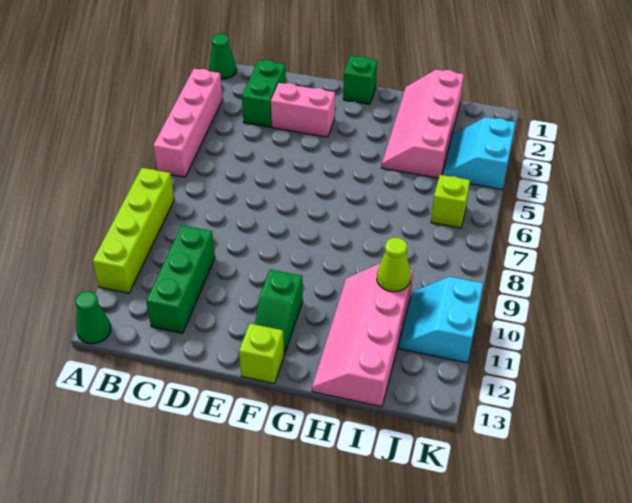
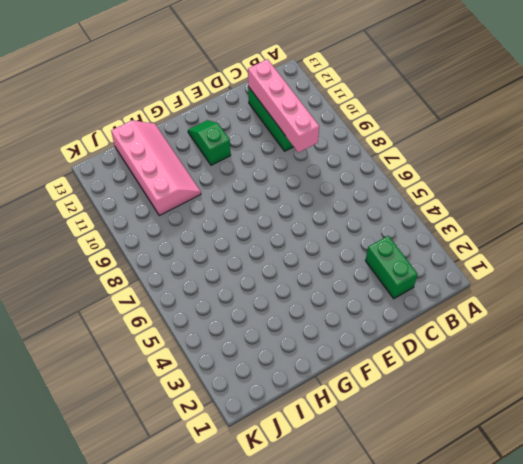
pink brick C9:C12 level 2 -> pink brick A3:A6 level 1
none -> green cone A1 level 1
none -> lime brick A8:A11 level 1
none -> green cone A13 level 1

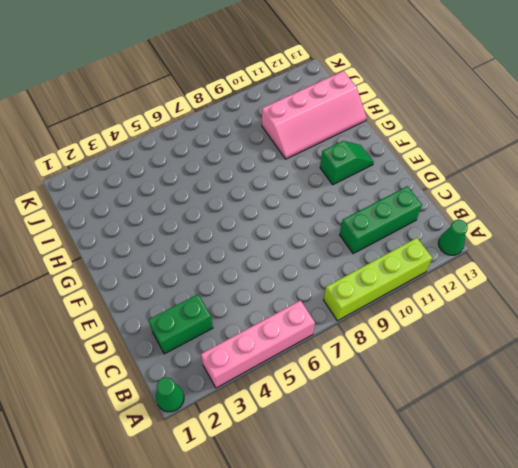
none -> pink brick D3:E3 level 1
none -> green brick F1 level 1
none -> lime brick F13 level 1

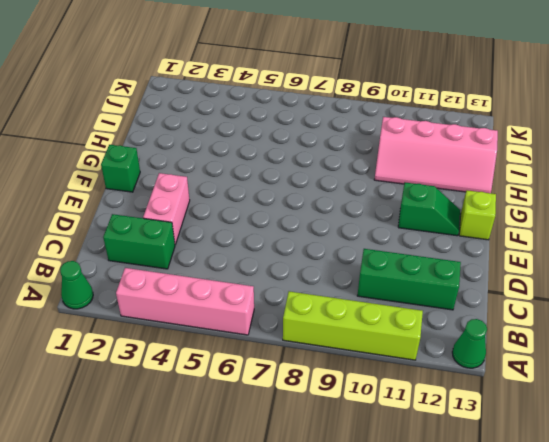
none -> pink slope H1:I4 level 1 top I
none -> cyan slope J3:K4 level 1 top K
none -> lime brick J6 level 1

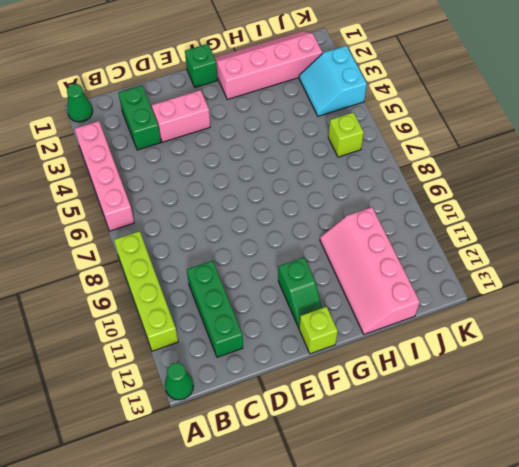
pink slope G1:J2 level 1 top 2 -> pink slope H1:I4 level 1 top I
none -> cyan slope J10:K11 level 1 top K
none -> lime cone I10 level 2

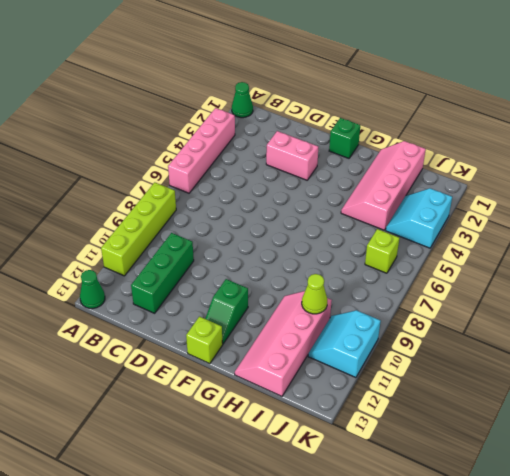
none -> green brick C2:C3 level 1

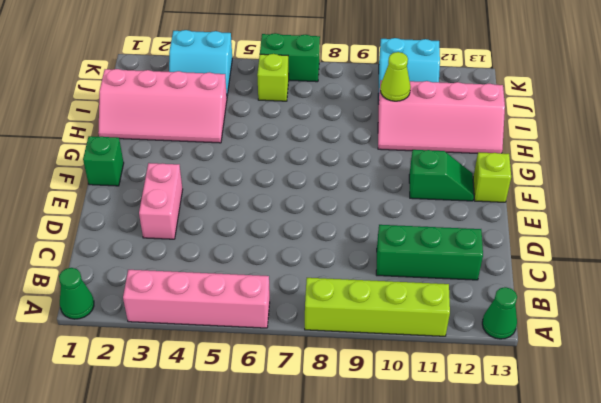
green brick K6:K7 level 1 -> green brick C2:C3 level 1

